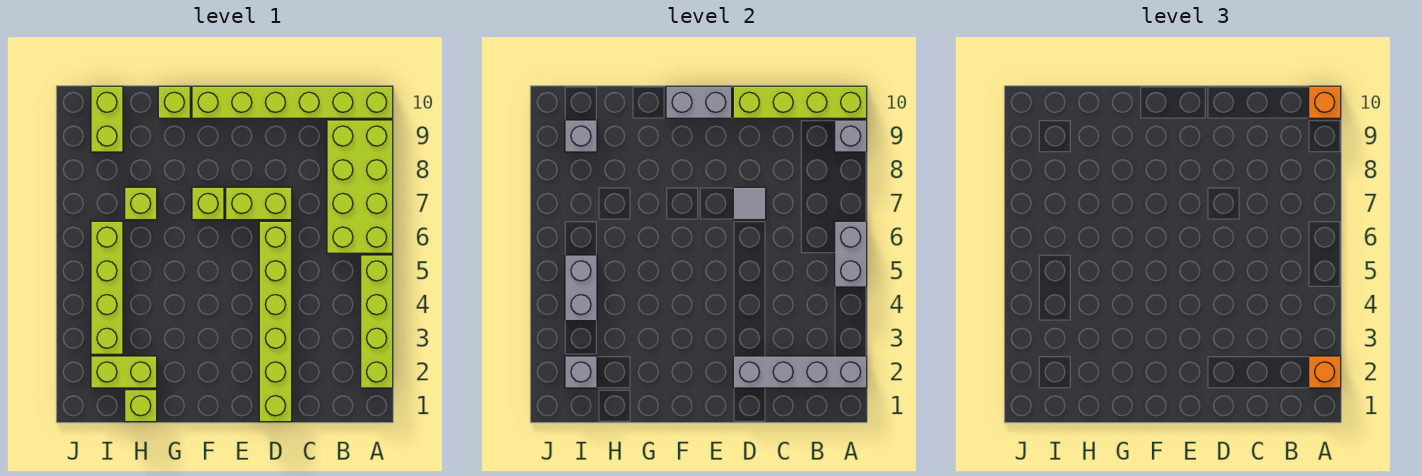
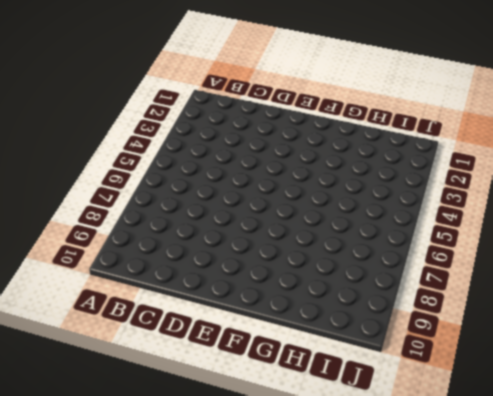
none -> lime brick A2:A5 level 1
none -> lime brick A6:B9 level 1
none -> lime brick A10:F10 level 1

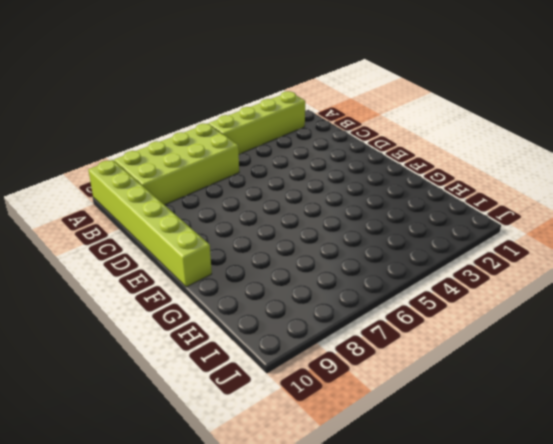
none -> lime brick D1:D6 level 1
none -> lime brick D7:E7 level 1
none -> lime brick F7 level 1

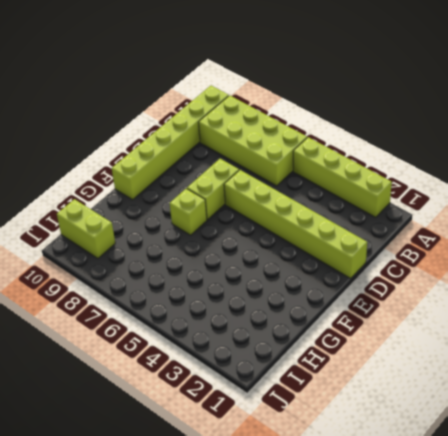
none -> lime brick G10 level 1
none -> lime brick H1 level 1
none -> lime brick H2:I2 level 1

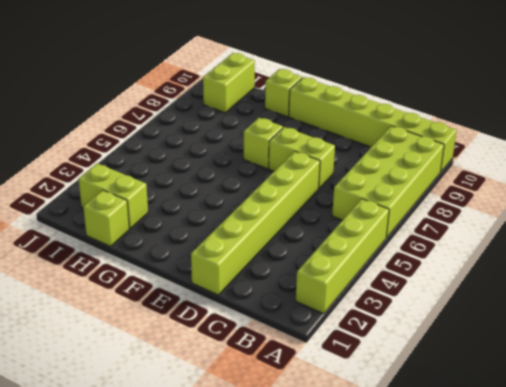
none -> lime brick H7 level 1
none -> lime brick I3:I6 level 1
none -> grey brick A2:D2 level 2

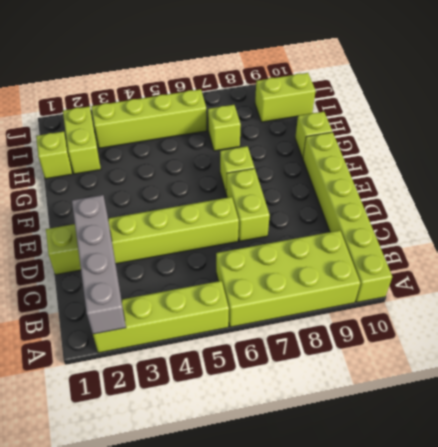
none -> grey brick A5:A6 level 2
none -> grey brick A9 level 2
none -> lime brick A10:D10 level 2

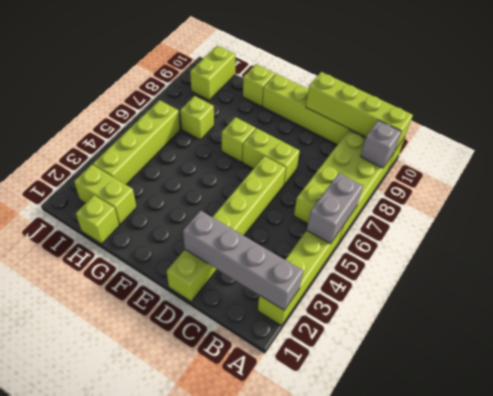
none -> grey tile D7 level 2
none -> grey brick E10:F10 level 2
none -> grey brick I2 level 2

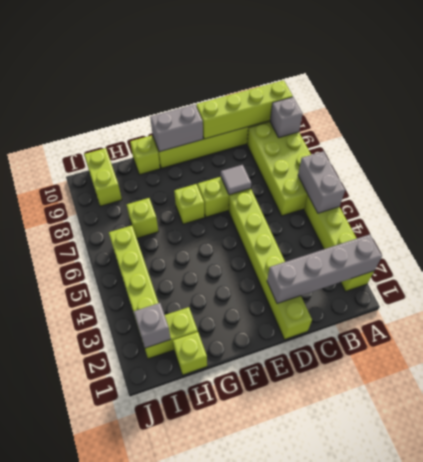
none -> grey brick I4:I5 level 2
none -> grey brick I9 level 2
none -> orange brick A2 level 3

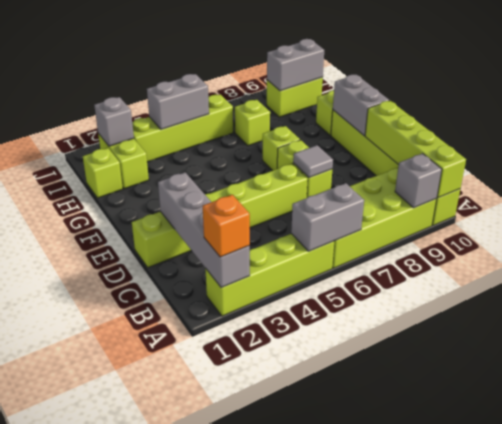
grey brick I9:I10 level 2 -> grey brick I9 level 2
none -> orange brick A10 level 3

